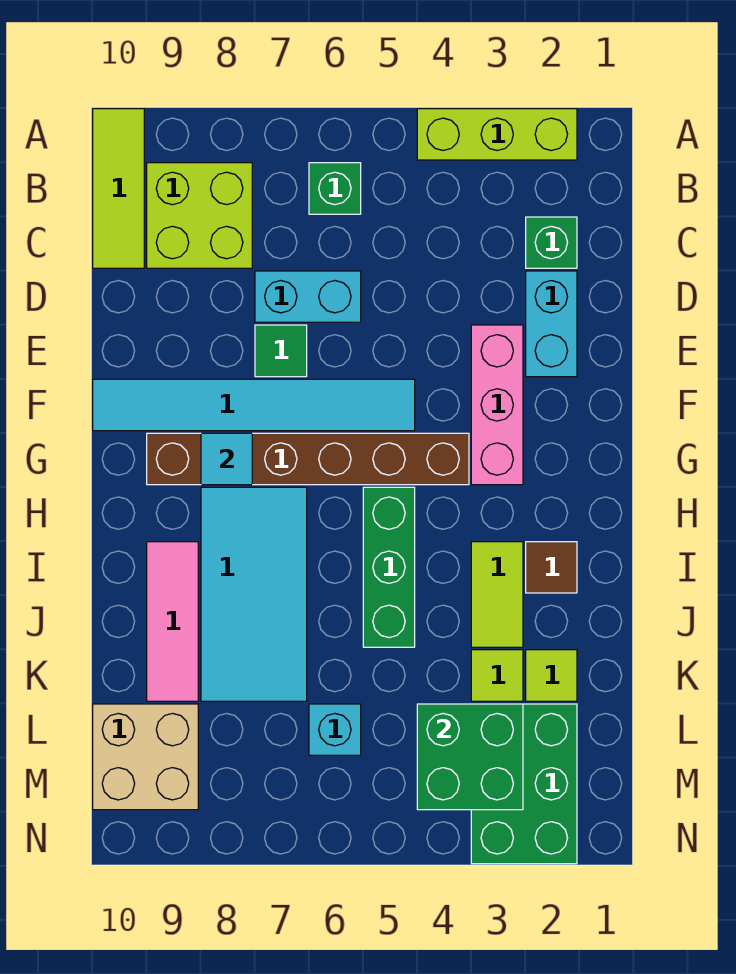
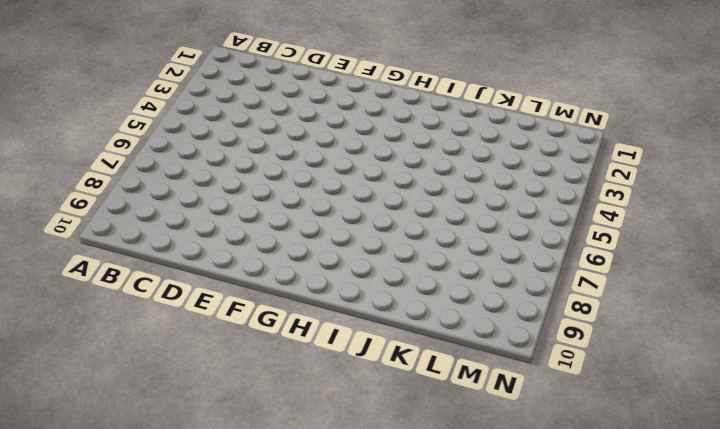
none -> lime brick A2:A4 level 1
none -> lime tile A10:C10 level 1
none -> green brick B6 level 1

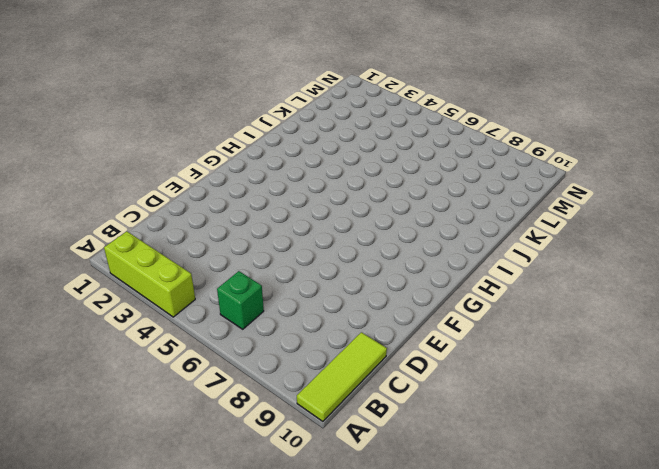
none -> lime brick B8:C9 level 1
none -> green brick C2 level 1
none -> cyan brick D2:E2 level 1

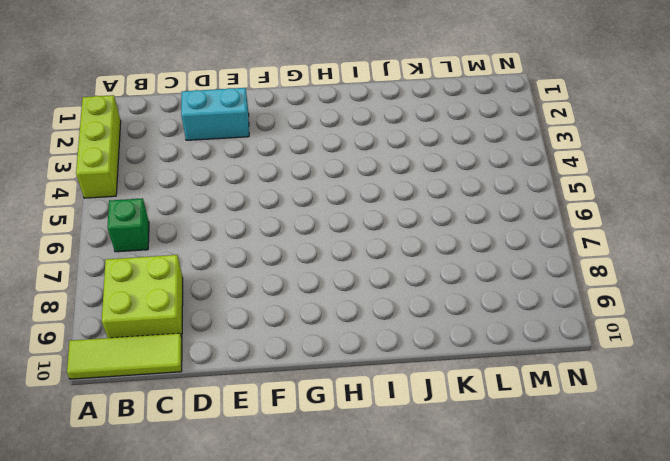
none -> green brick C2 level 1
none -> cyan brick D6:D7 level 1
none -> pink brick E3:G3 level 1

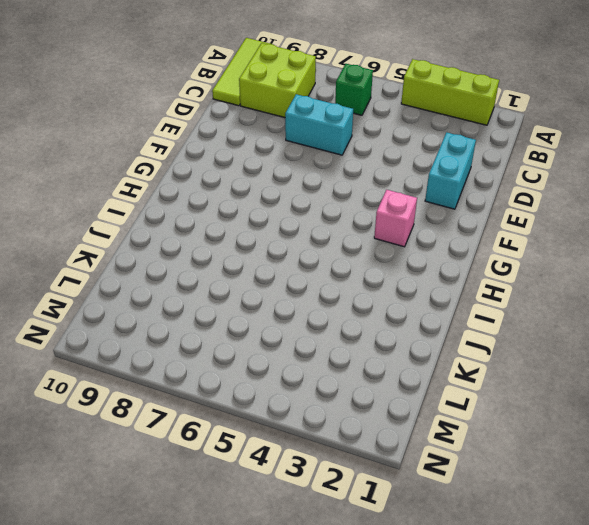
pink brick G3 level 1 -> pink brick E3:G3 level 1
none -> green brick C2 level 1
none -> green tile E7 level 1
none -> cyan tile F5:F10 level 1

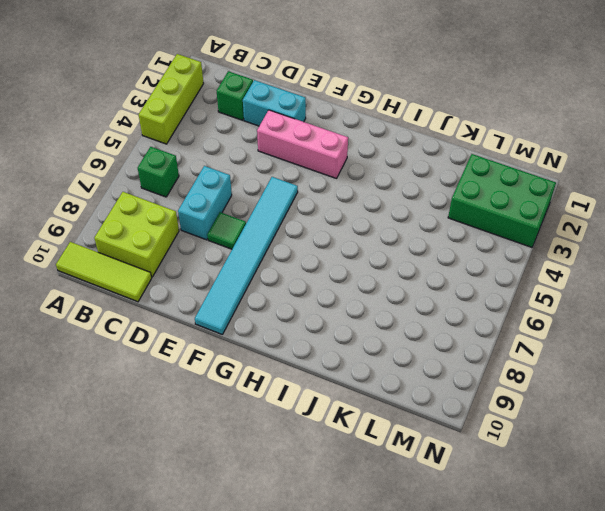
none -> brown brick G4:G9 level 1
none -> green brick H5:J5 level 1
none -> cyan tile H7:K8 level 1

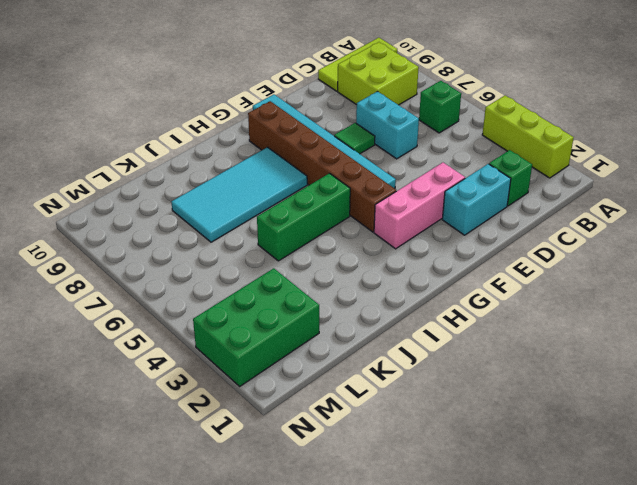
none -> brown tile I2 level 1
none -> lime tile I3:J3 level 1
none -> pink tile I9:K9 level 1

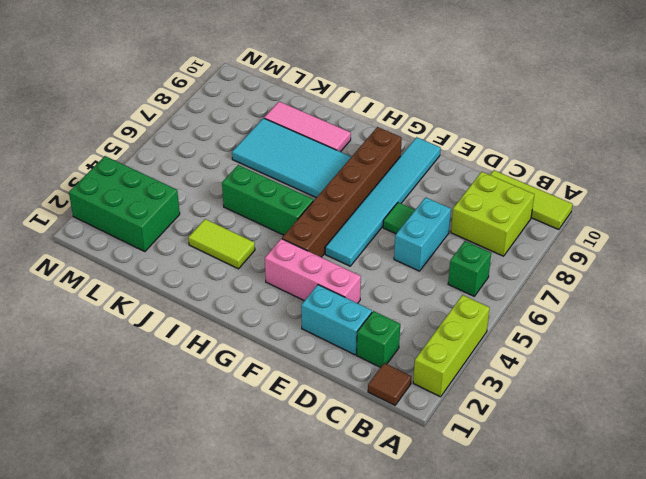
brown tile B1 level 1 -> brown tile I2 level 1
none -> lime tile K2 level 1
none -> lime tile K3 level 1
none -> cyan brick L6 level 1

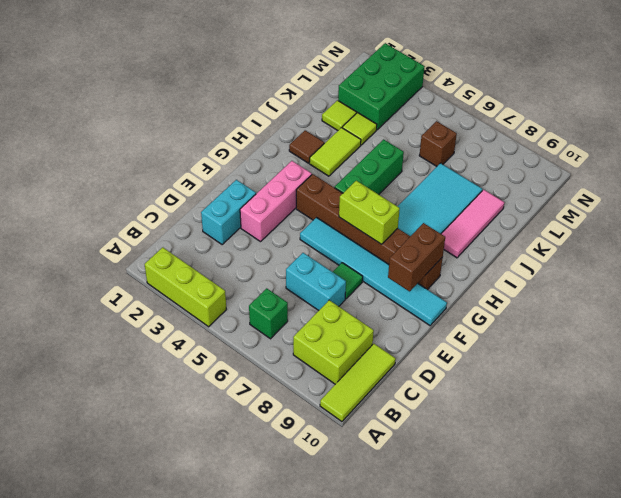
brown brick F9:G9 level 2 -> none
lime brick G6:G7 level 2 -> none
brown brick L6 level 1 -> cyan brick L6 level 1
none -> green brick C2 level 1
none -> tan brick L9:M10 level 1
none -> cyan tile G8 level 2

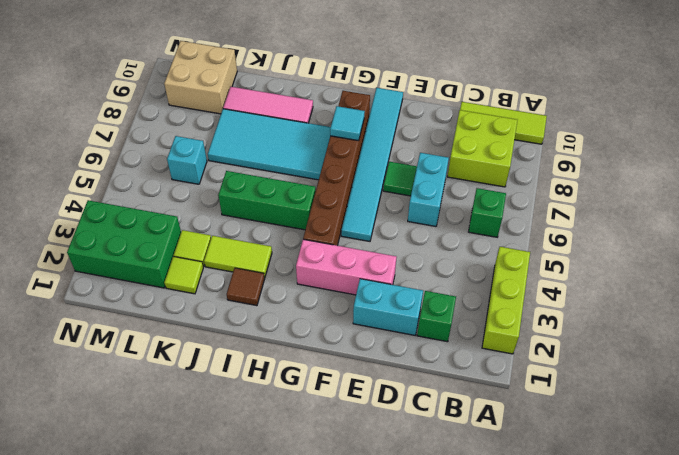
none -> green brick L3:M4 level 2

